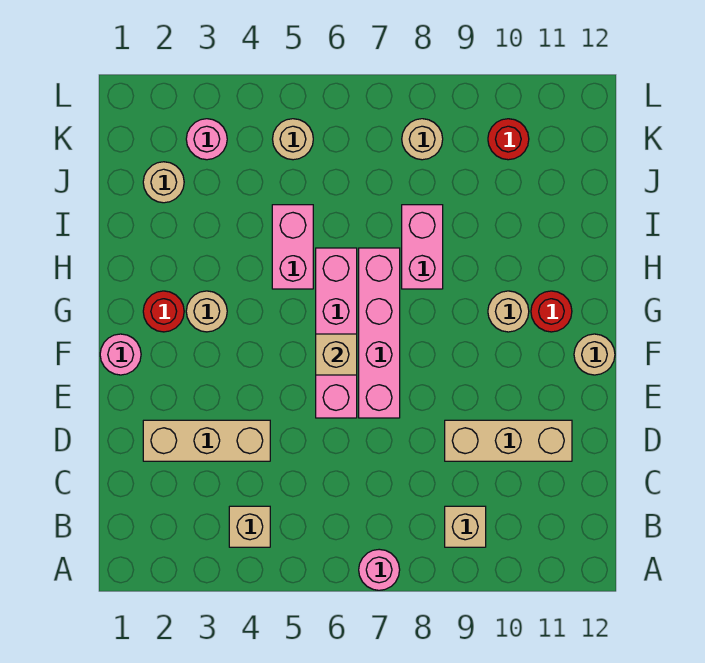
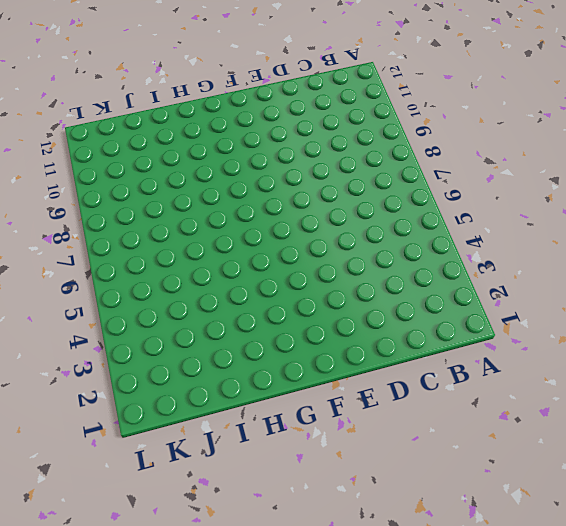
none -> pink round brick A7 level 1
none -> tan brick B4 level 1
none -> tan brick B9 level 1

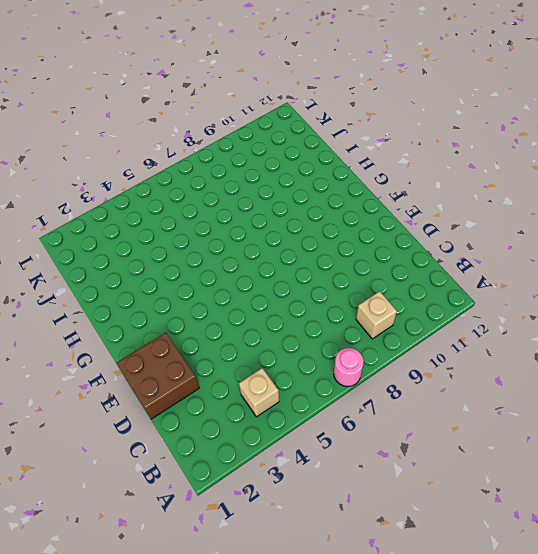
brown brick D1:E2 level 1 -> tan brick D2:D4 level 1
none -> tan brick D9:D11 level 1
none -> pink brick E6:H6 level 1
none -> pink brick E7:H7 level 1

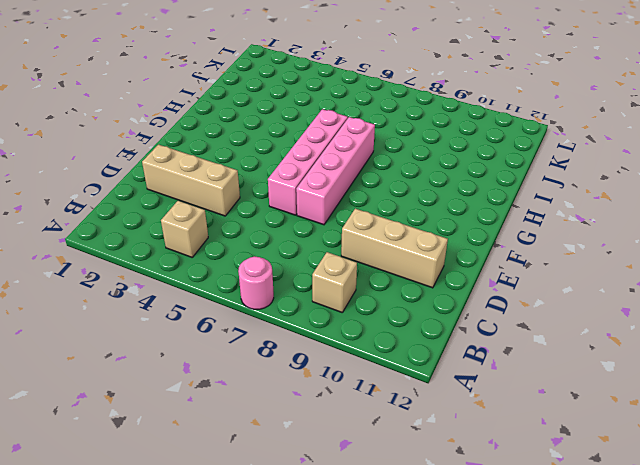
none -> pink round brick F1 level 1
none -> tan round brick F12 level 1
none -> red round brick G2 level 1

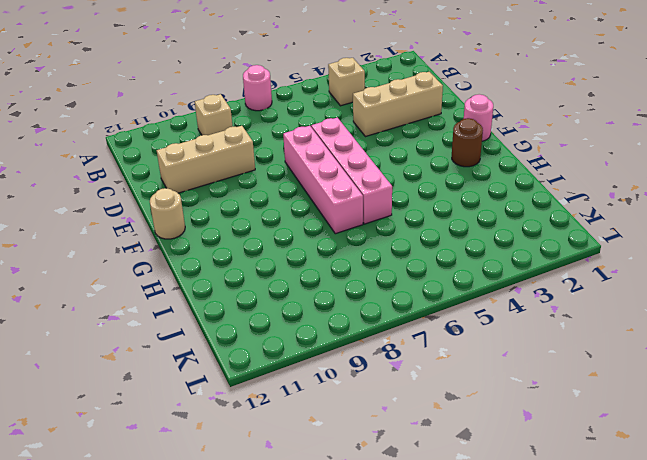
brown round brick G2 level 1 -> red round brick G2 level 1
none -> tan round brick G3 level 1
none -> tan round brick G10 level 1
none -> red round brick G11 level 1

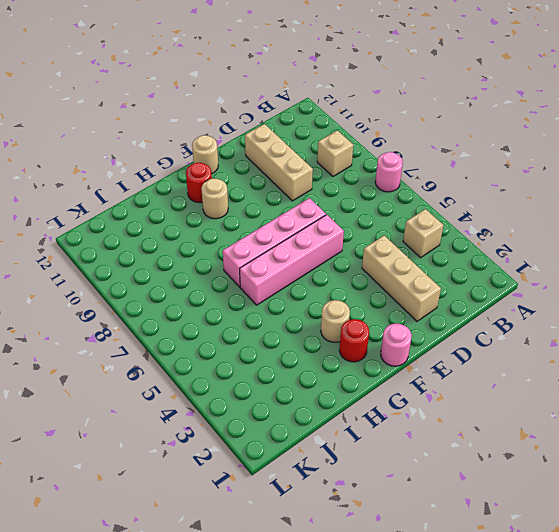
none -> pink brick H5:I5 level 1
none -> pink brick H8:I8 level 1
none -> tan round brick J2 level 1

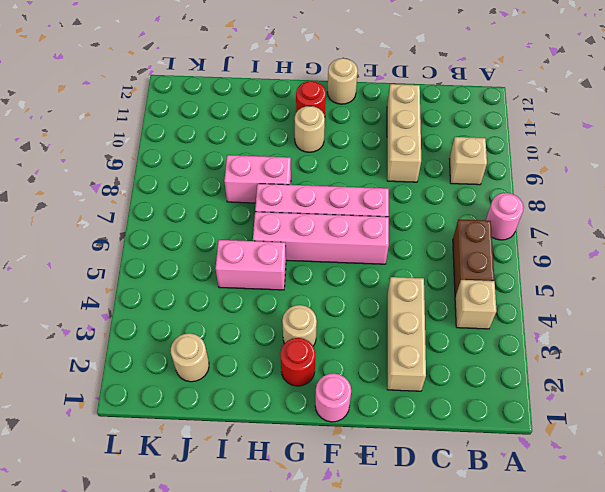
brown brick B5:B6 level 1 -> none
none -> pink round brick K3 level 1
none -> tan round brick K5 level 1
none -> tan round brick K8 level 1

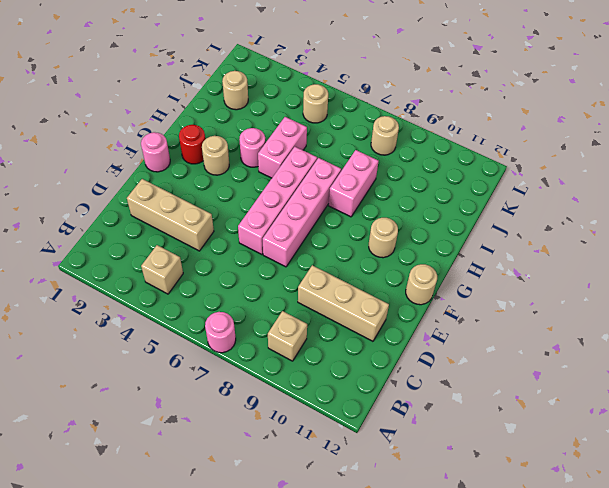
pink round brick H4 level 1 -> pink round brick K3 level 1
none -> red round brick G11 level 1
none -> red round brick K10 level 1
none -> tan brick F6 level 2

